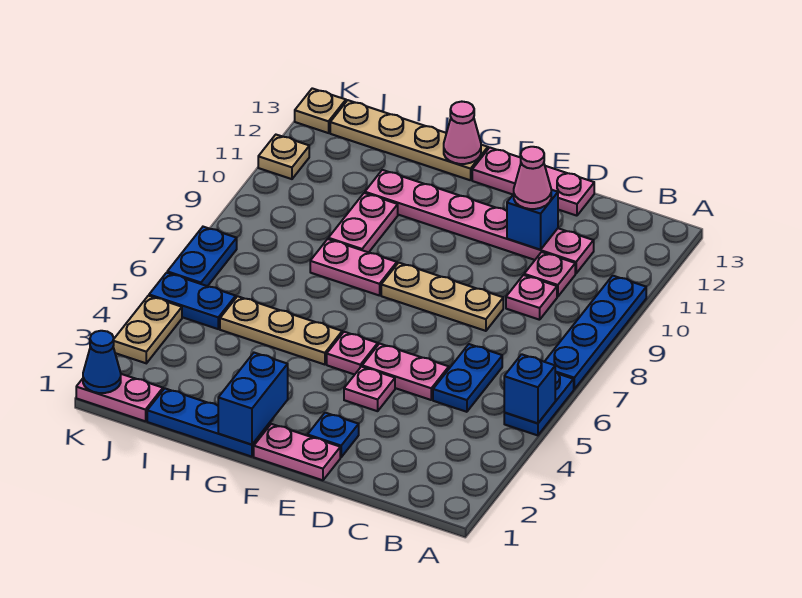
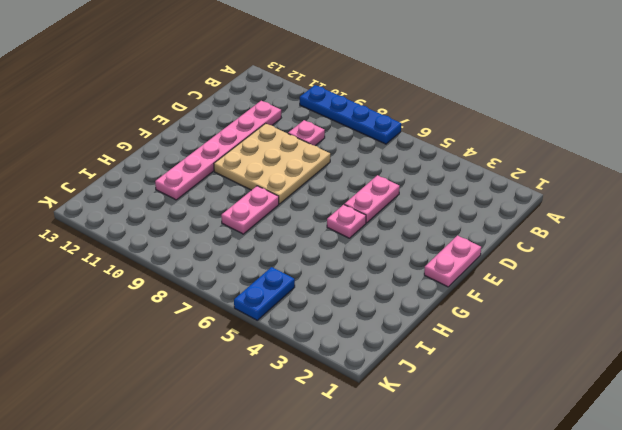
tan plate D8:F10 level 1 -> tan plate D8:F8 level 1
none -> blue plate A5:A6 level 1
none -> blue plate C5:C6 level 1
none -> pink plate C10 level 1
none -> pink plate D13:F13 level 1

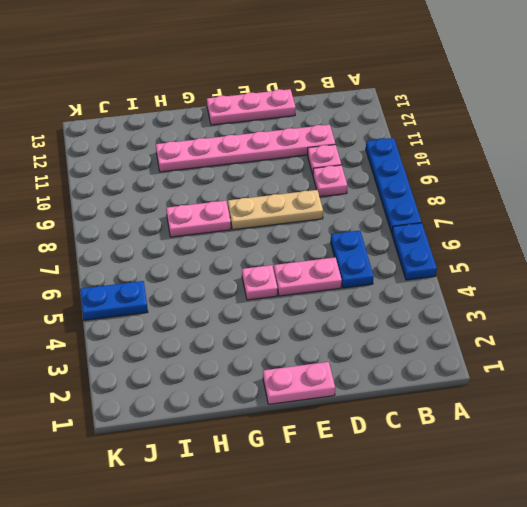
none -> blue plate E2 level 1
none -> pink plate E4 level 1
none -> blue plate G1:I1 level 1
none -> tan plate G5:I5 level 1

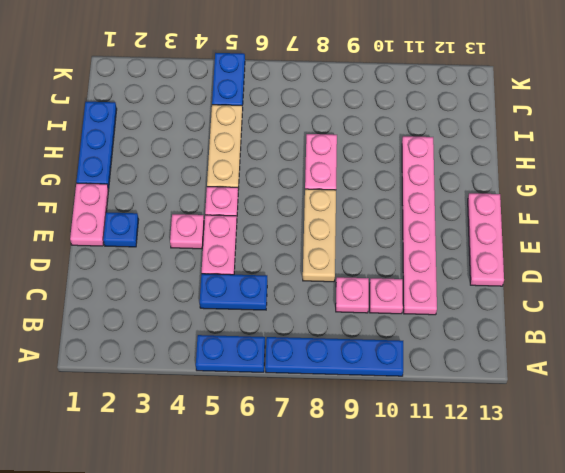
none -> tan plate G13:J13 level 1
none -> pink plate H9:H10 level 1
none -> pink plate J1:K1 level 1
none -> tan plate K3:K4 level 1

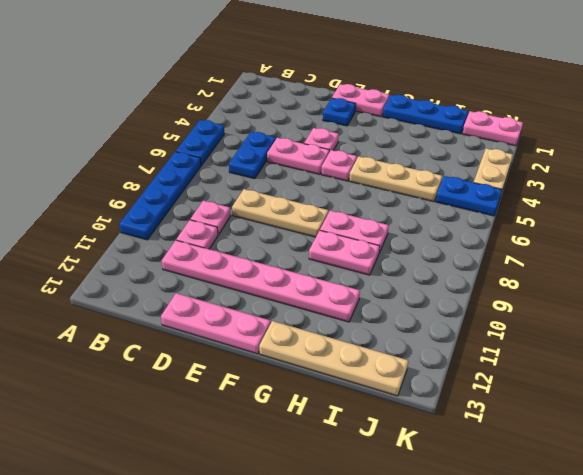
pink plate G9:H9 level 1 -> pink plate H9:H10 level 1
none -> blue plate K6:K7 level 1
none -> tan plate K11 level 1
none -> tan plate K13 level 1
none -> blue brick A5 level 2

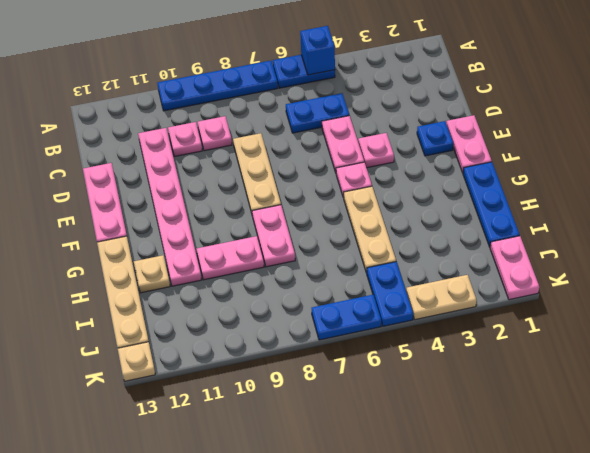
tan plate H12 level 1 -> tan plate K11 level 1
none -> blue brick D11 level 2
none -> blue brick G1:G2 level 2
none -> pink cone G13 level 2
none -> blue cone K1 level 2

